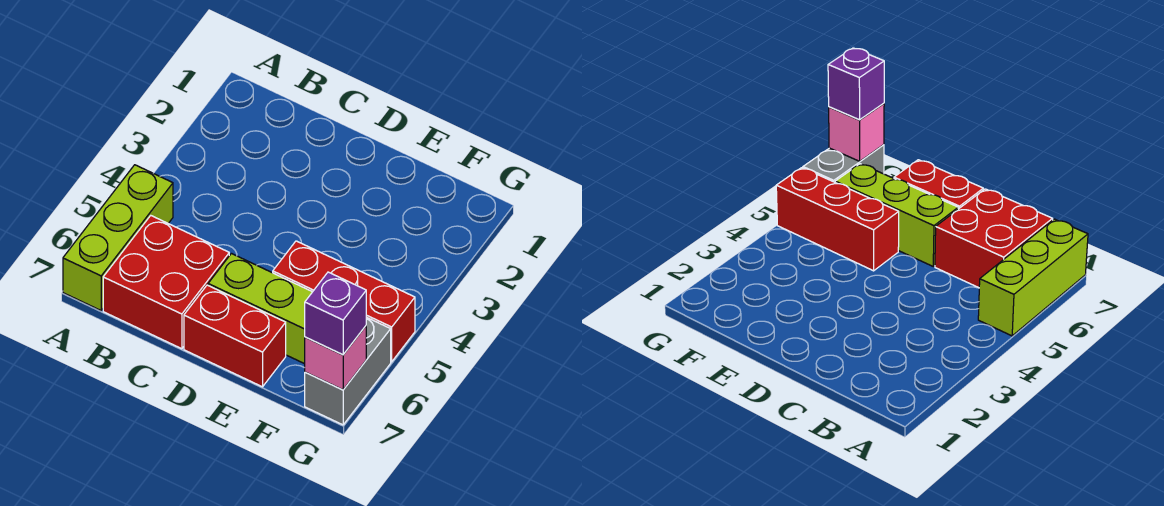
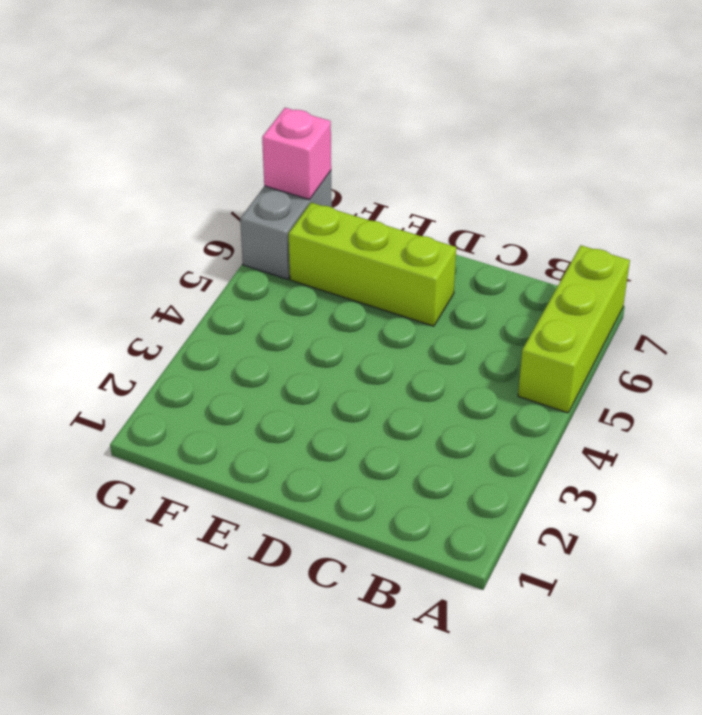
none -> red brick B6:C7 level 1
none -> red brick D7:E7 level 1

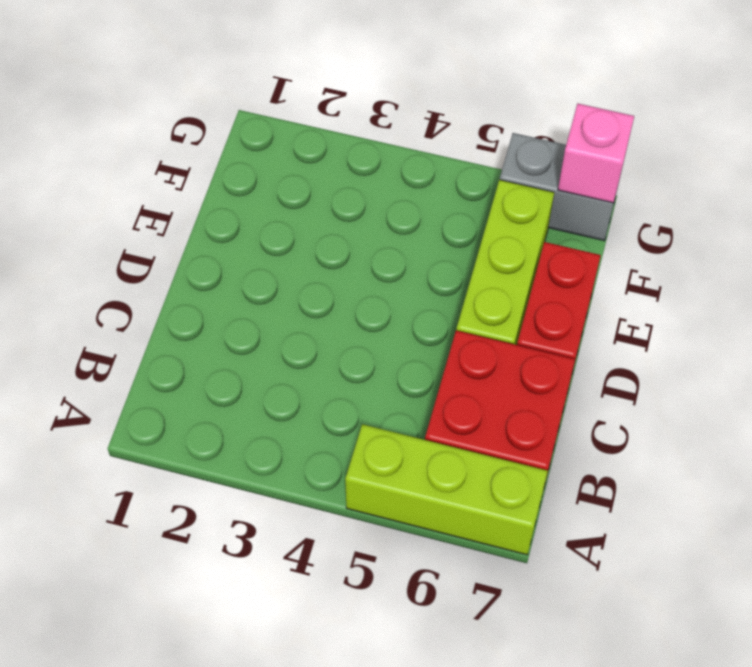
none -> red brick E5:G5 level 1
none -> purple brick G7 level 3

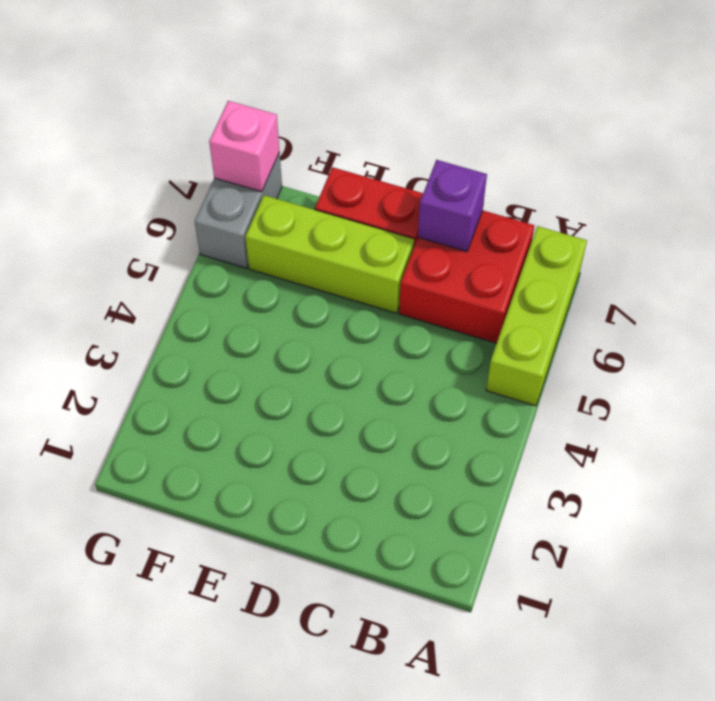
purple brick C7 level 2 -> purple brick G7 level 3
none -> red brick E5:G5 level 1

